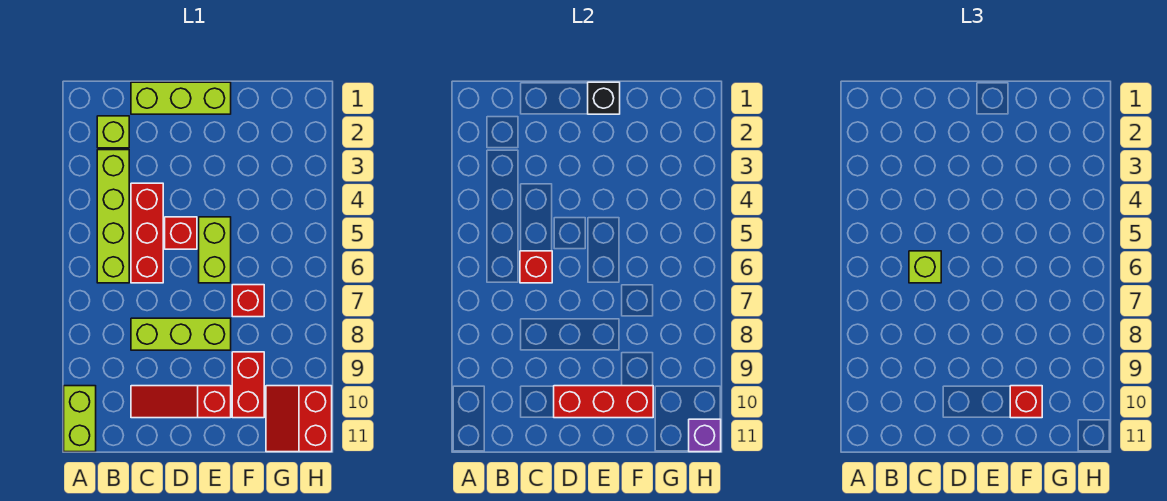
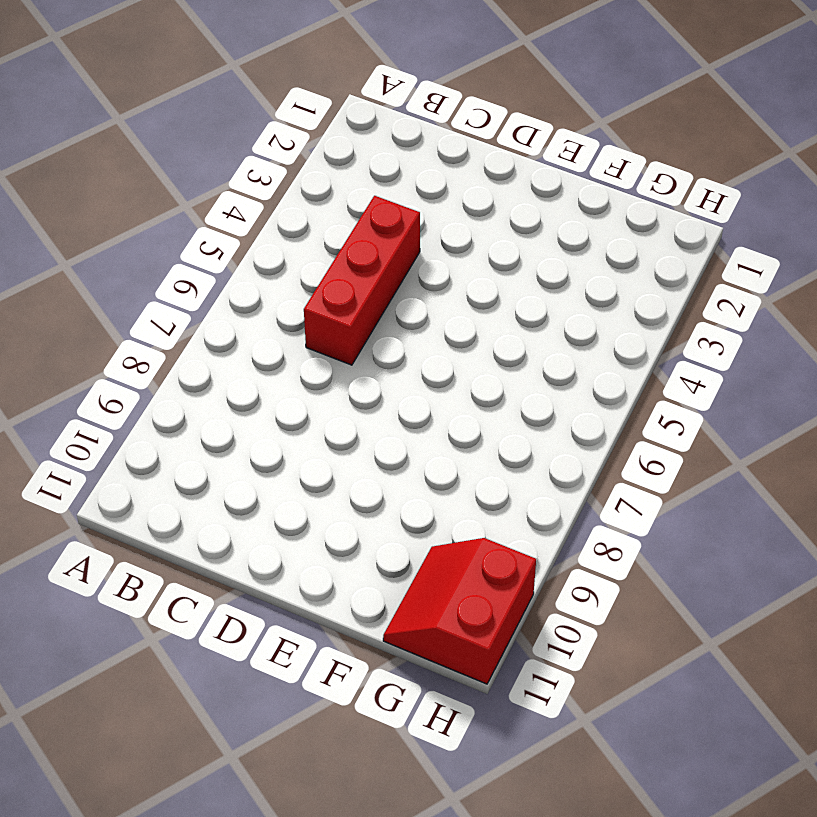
none -> lime brick A10:A11 level 1
none -> lime brick B2 level 1
none -> lime brick B3:B6 level 1

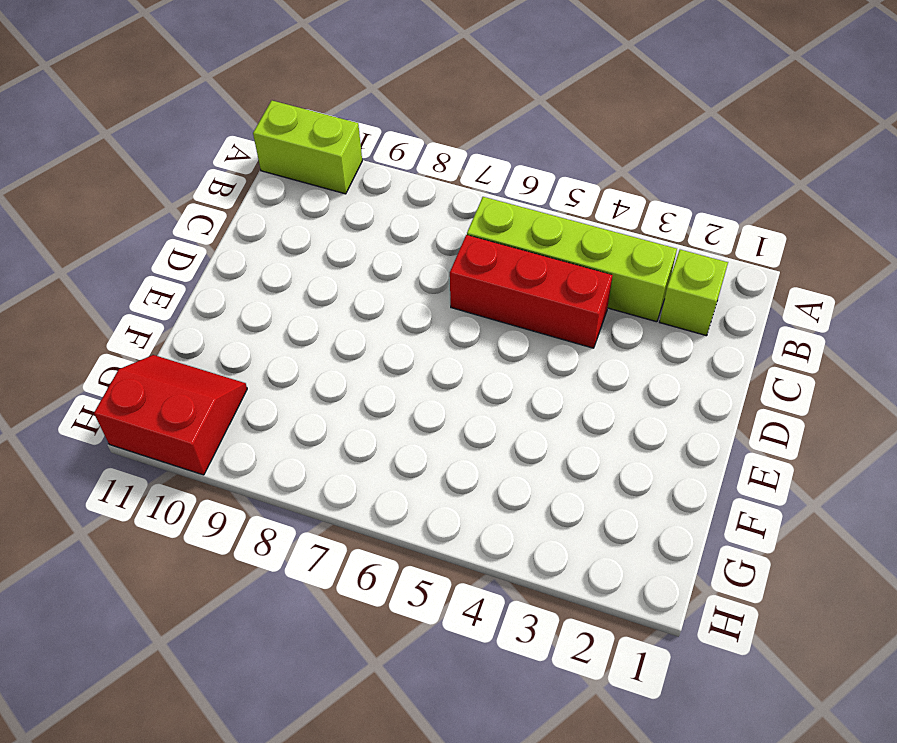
none -> lime brick C1:E1 level 1
none -> lime brick C8:E8 level 1
none -> red slope C10:E10 level 1 top E

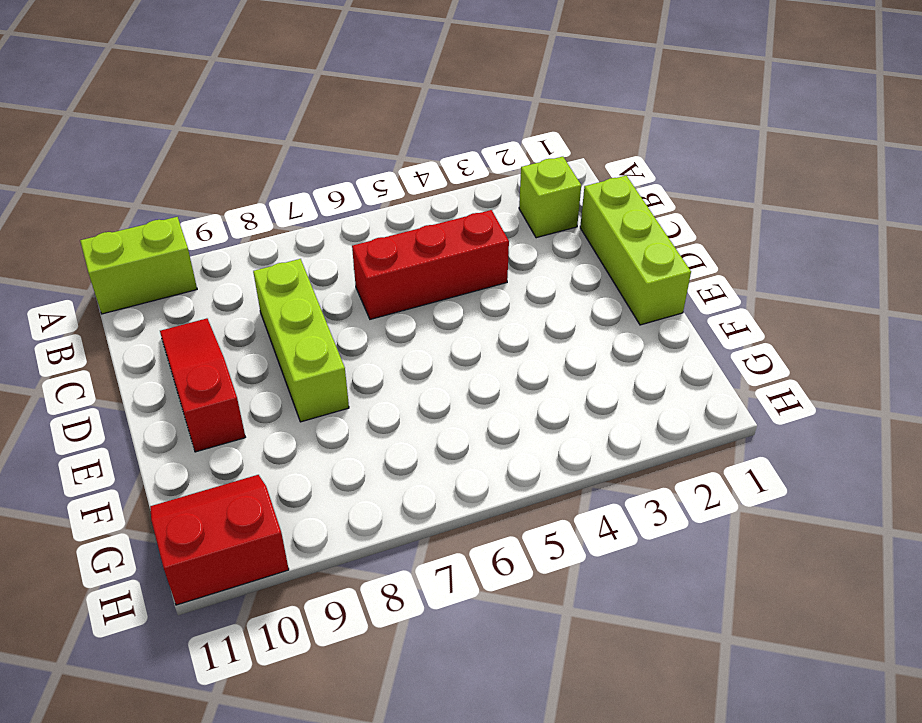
none -> lime brick B3:B6 level 1
none -> red brick D5 level 1
none -> lime brick E5:E6 level 1

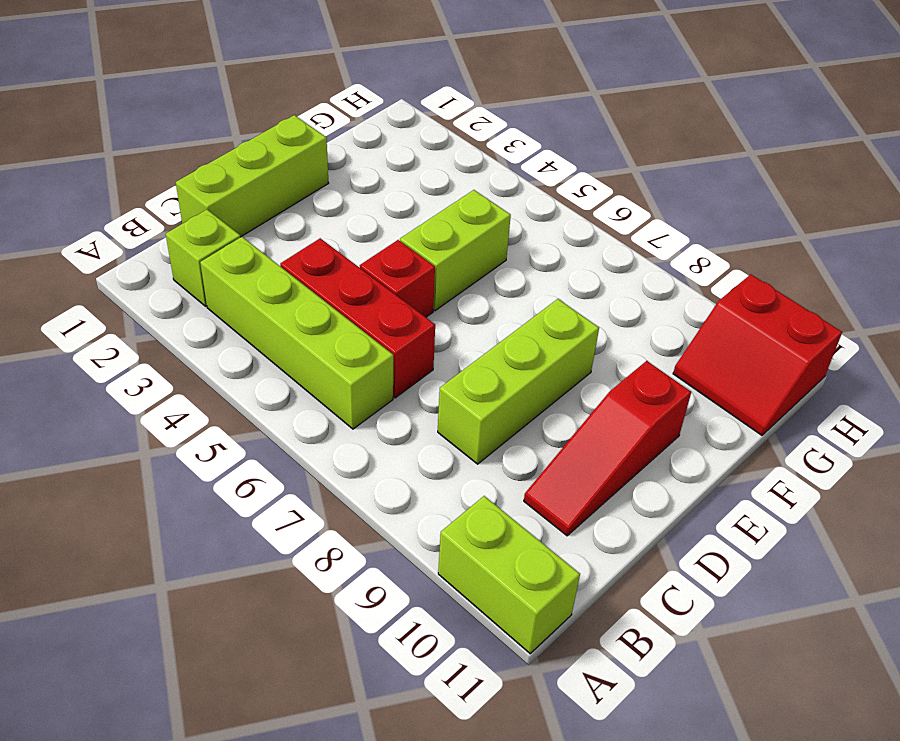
lime brick E5:F5 level 1 -> lime brick E5:E6 level 1
none -> red brick F7 level 1
none -> red brick F9:F10 level 1
none -> red brick C6 level 2

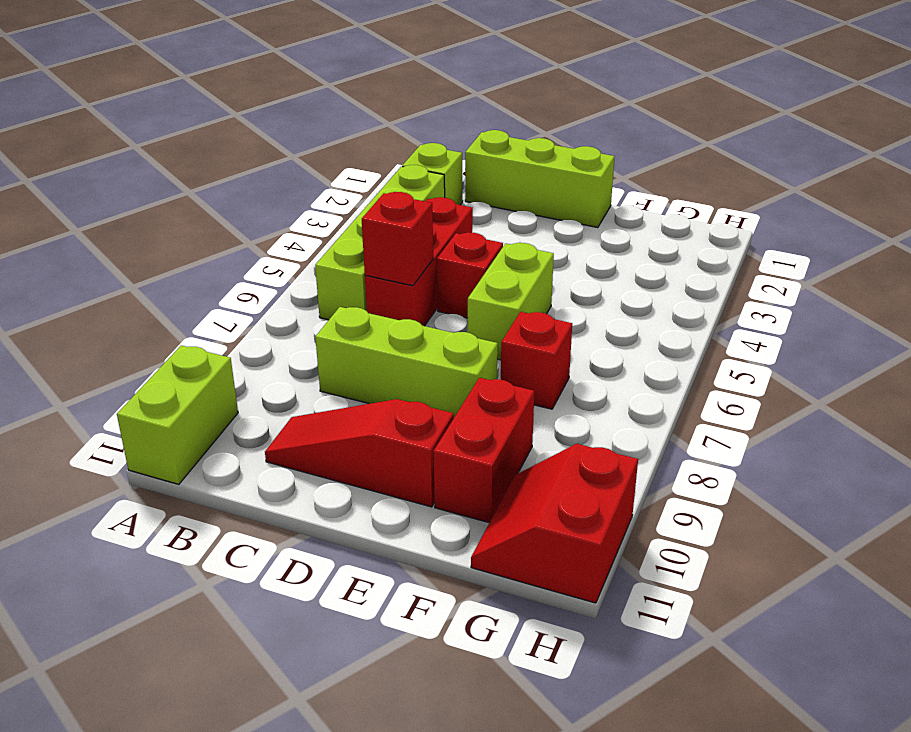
none -> red brick D10:F10 level 2
none -> black brick E1 level 2
none -> purple brick H11 level 2

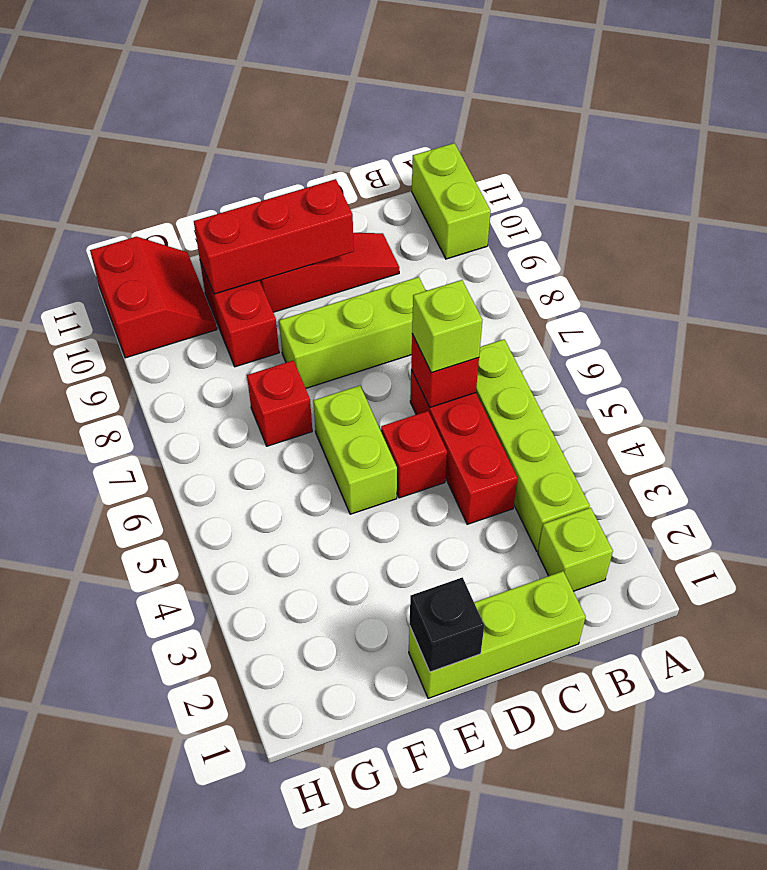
none -> purple brick H11 level 2
none -> red brick F10 level 3

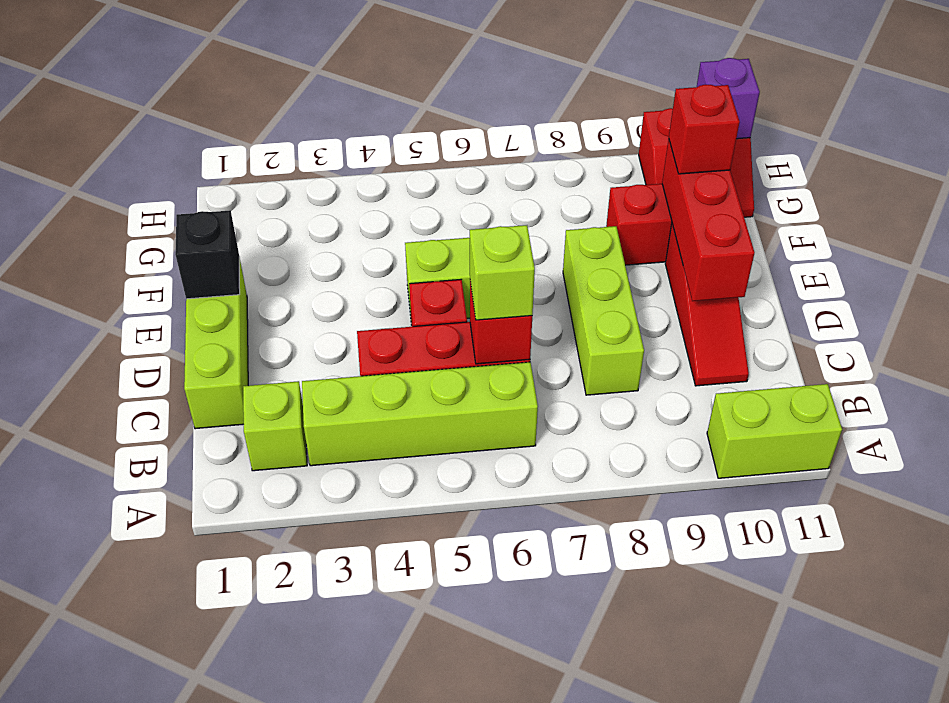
none -> red brick F7 level 1

